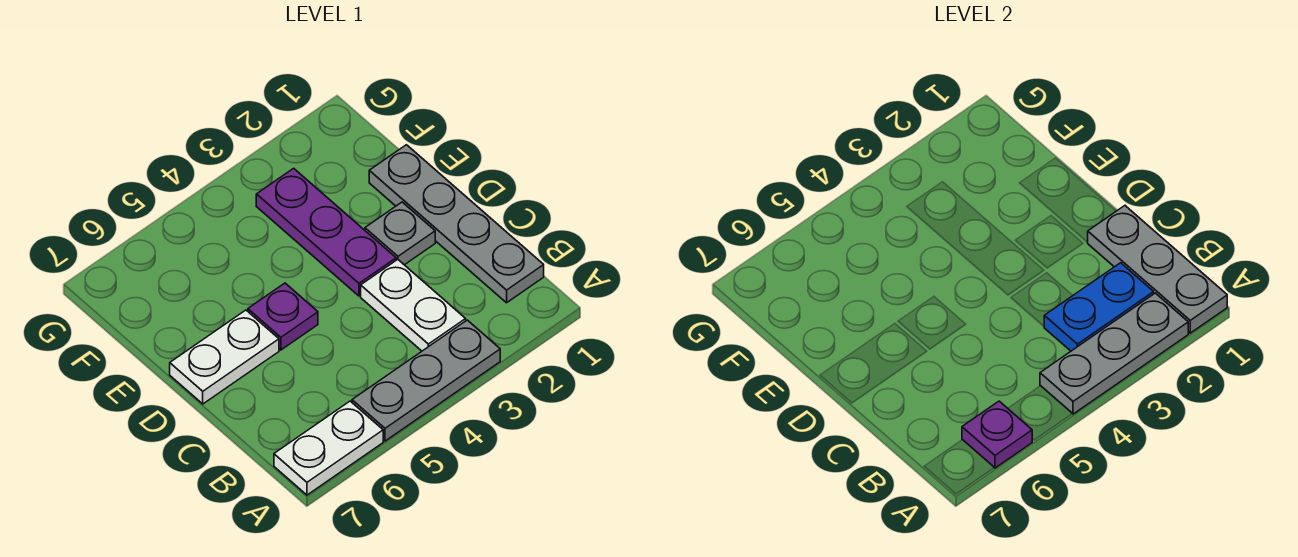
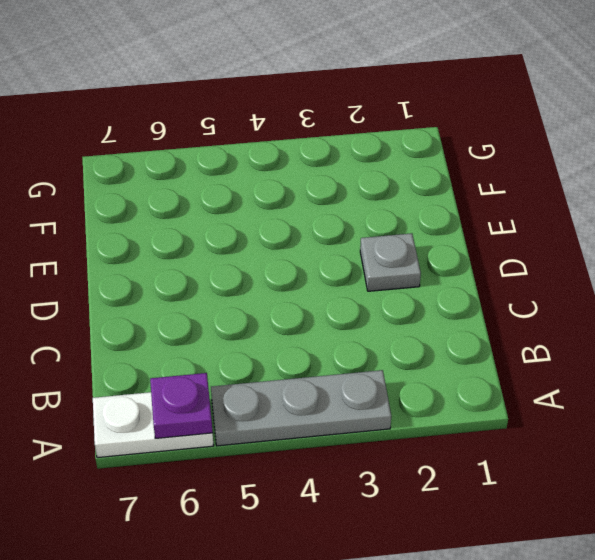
none -> grey plate B1:E1 level 1
none -> white plate B3:C3 level 1
none -> purple plate D3:F3 level 1

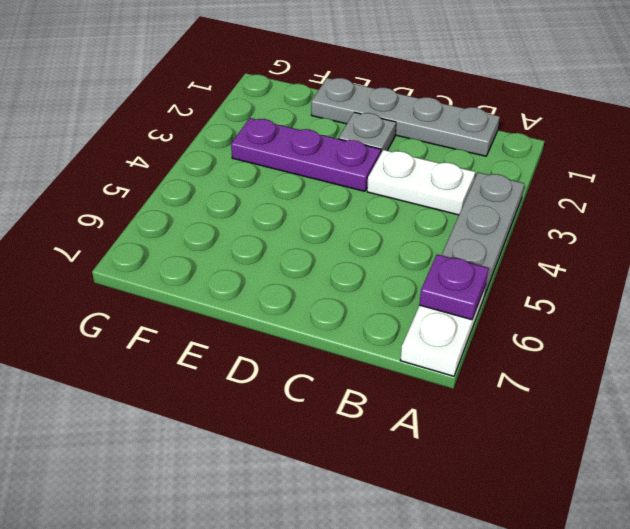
none -> purple plate D5 level 1
none -> white plate D6:D7 level 1
none -> grey plate A1:C1 level 2

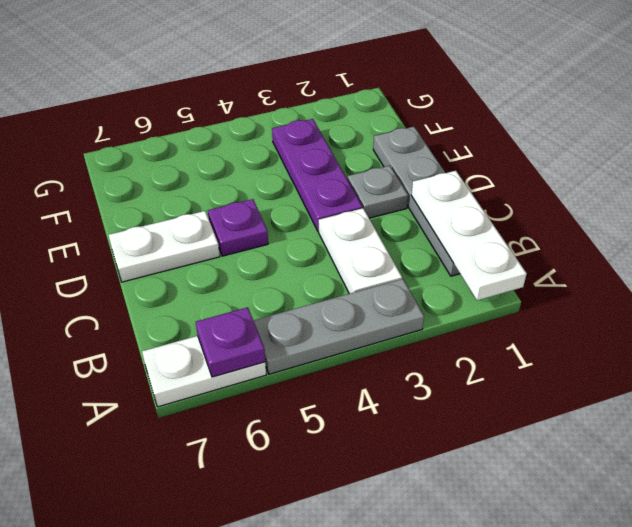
white plate A1:C1 level 2 -> grey plate A1:C1 level 2
none -> grey plate A2:A4 level 2
none -> blue plate B2:B3 level 2

